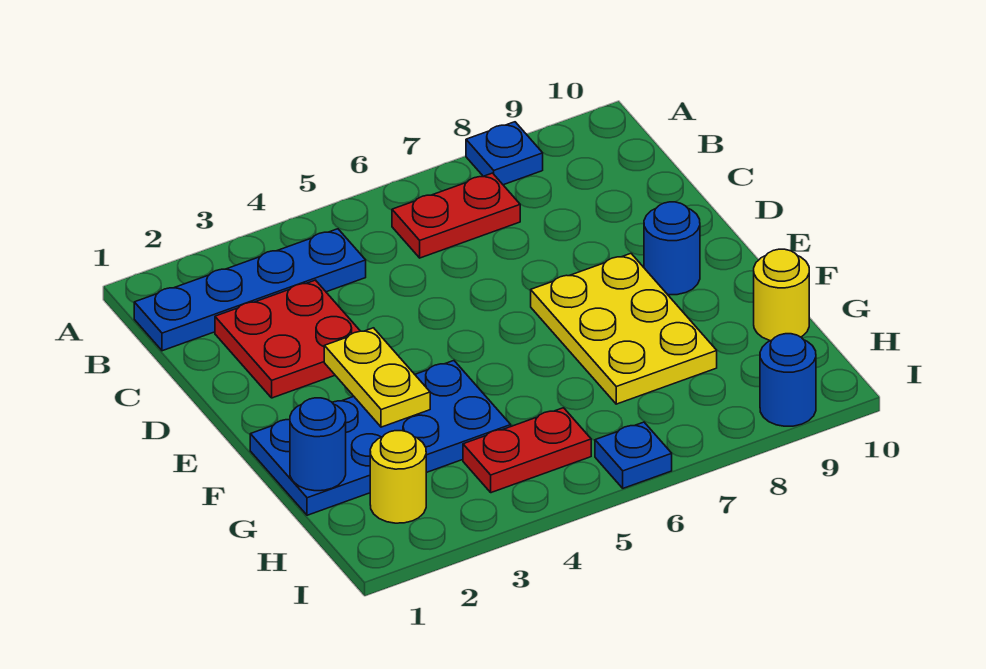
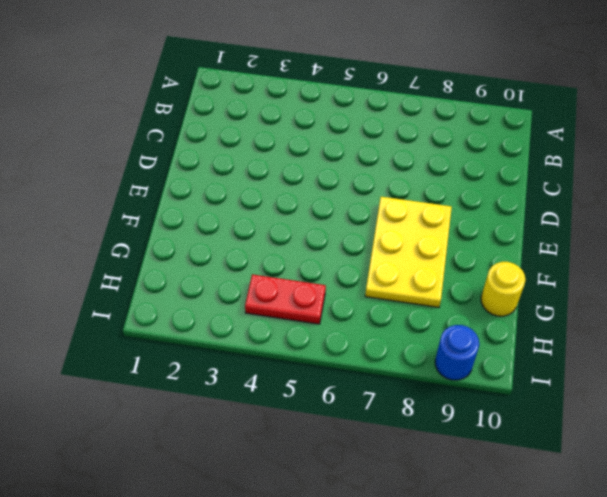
none -> blue plate A8 level 1
none -> blue plate B1:B4 level 1
none -> red plate B6:B7 level 1

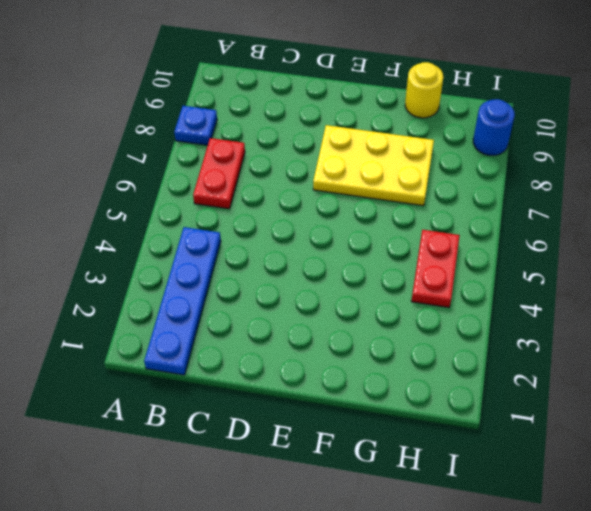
none -> red plate C2:D3 level 1
none -> blue round brick E9 level 1
none -> blue plate F1:G4 level 1

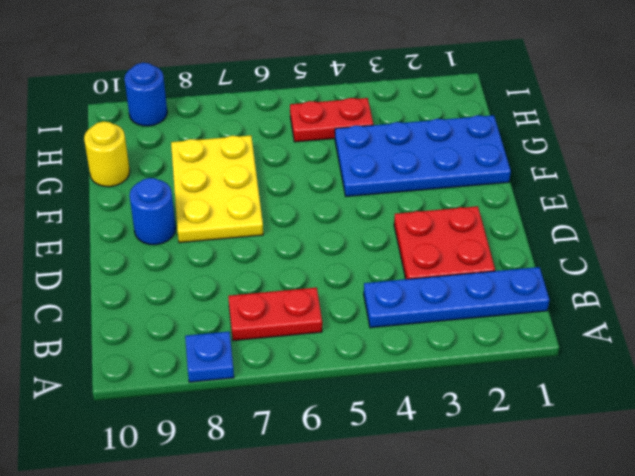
none -> yellow round brick H2 level 1
none -> blue plate I6 level 1
none -> yellow plate E3:F3 level 2

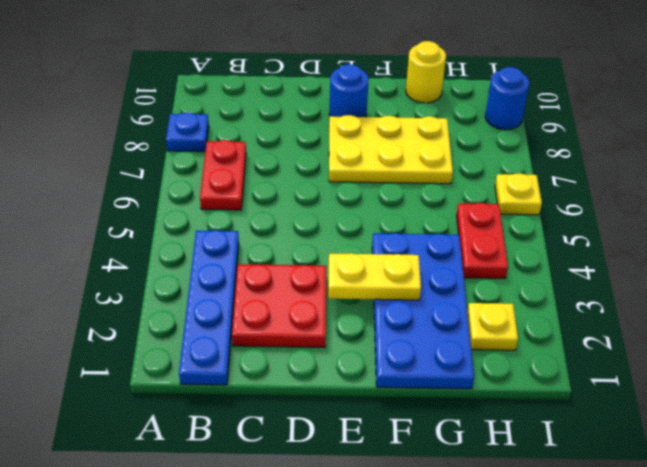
yellow plate H2 level 1 -> yellow round brick H2 level 1
yellow plate I6 level 1 -> blue plate I6 level 1
none -> blue round brick G1 level 2

